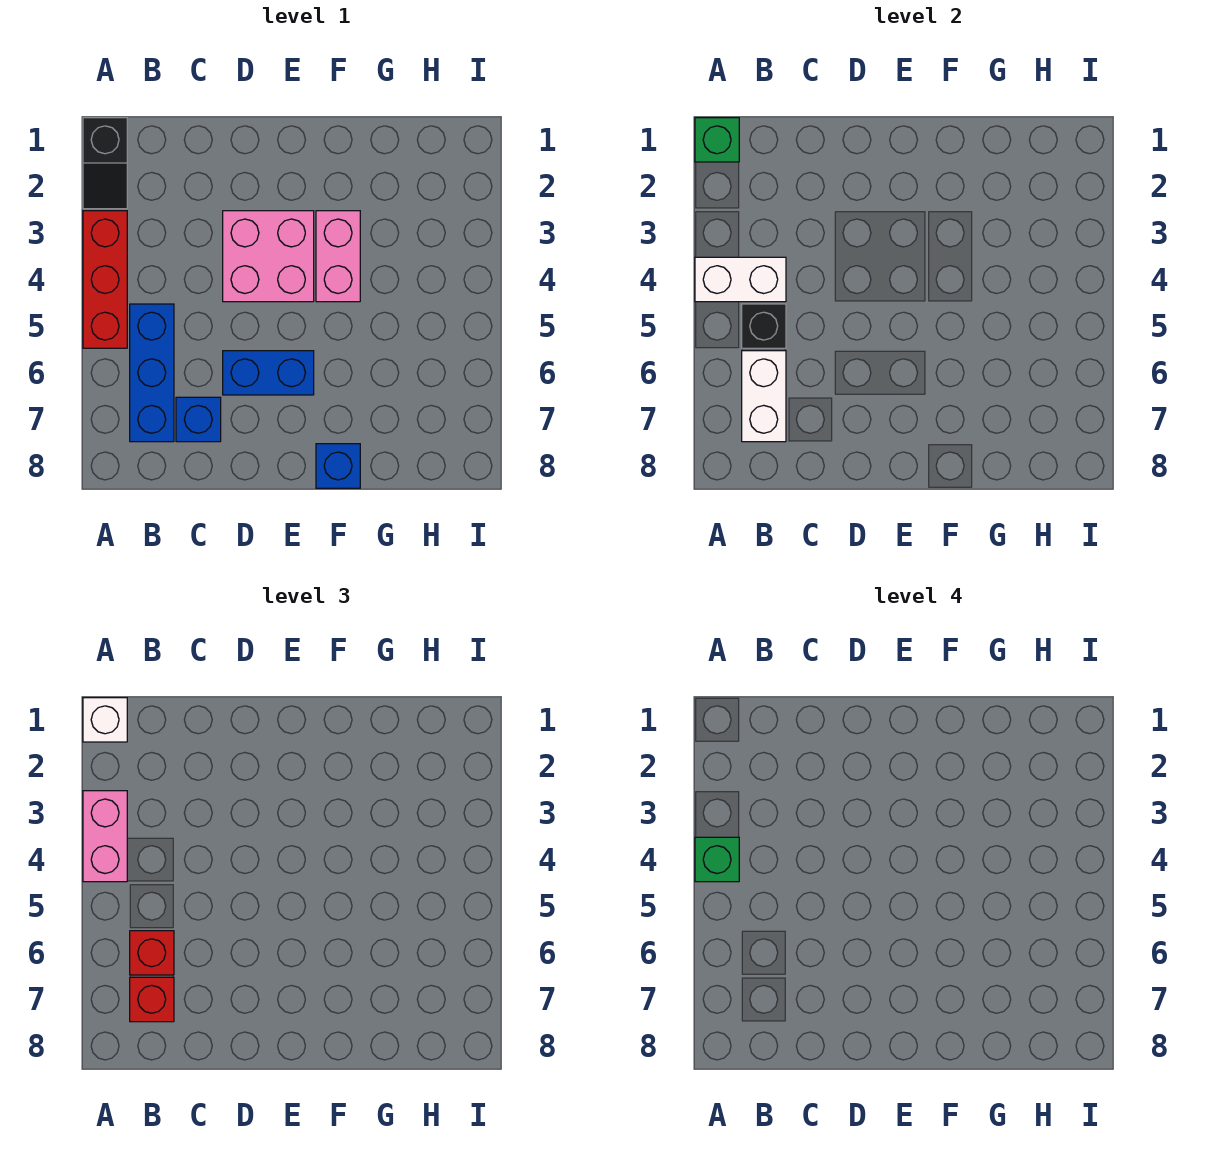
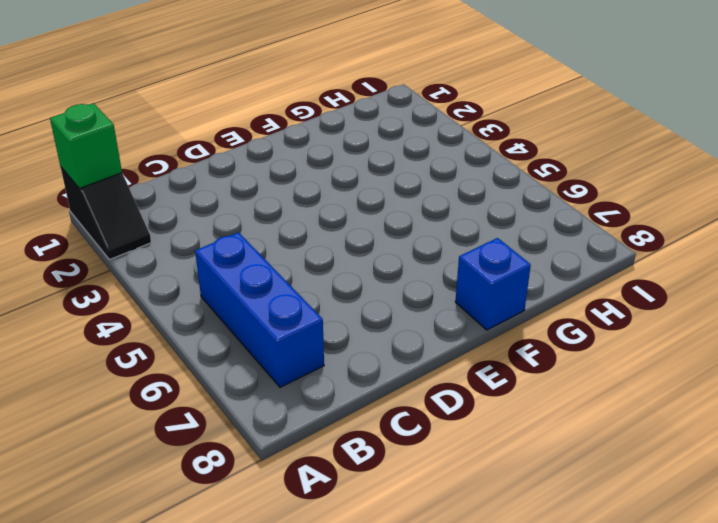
none -> red brick A3:A5 level 1
none -> blue brick C7 level 1
none -> pink brick D3:E4 level 1

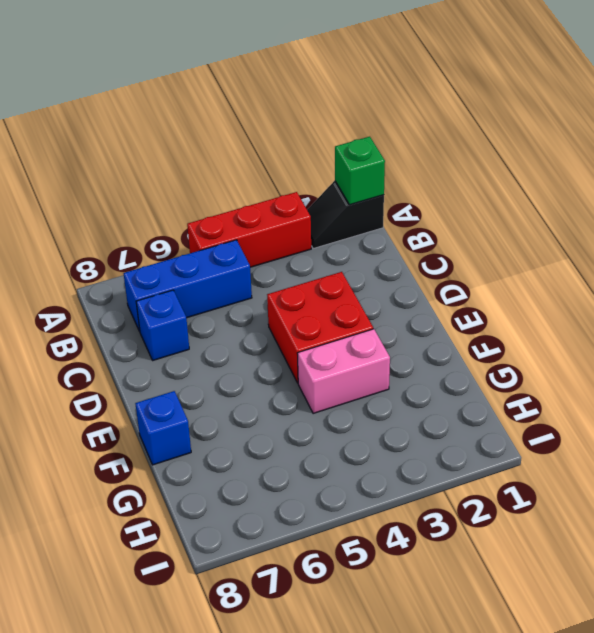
red brick D3:E4 level 1 -> pink brick D3:E4 level 1
none -> blue brick D6:E6 level 1
none -> white brick A4:B4 level 2
none -> black brick B5 level 2

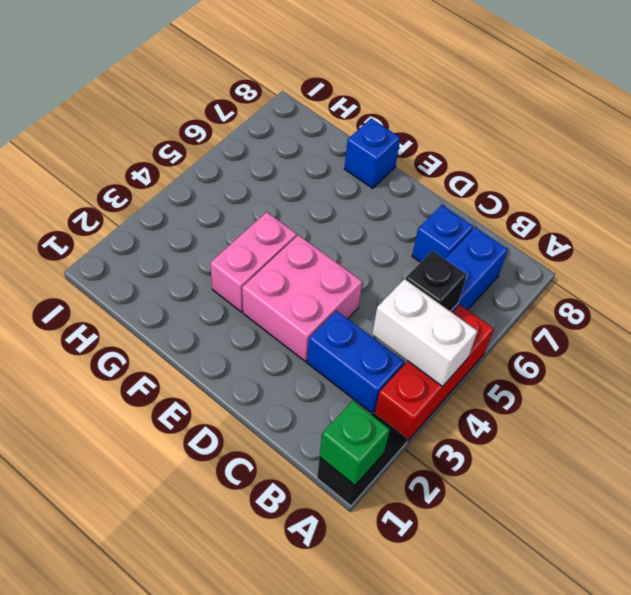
blue brick B3:C3 level 1 -> blue brick D6:E6 level 1
none -> white brick B6:B7 level 2
none -> white brick A1 level 3
none -> pink brick A3:A4 level 3

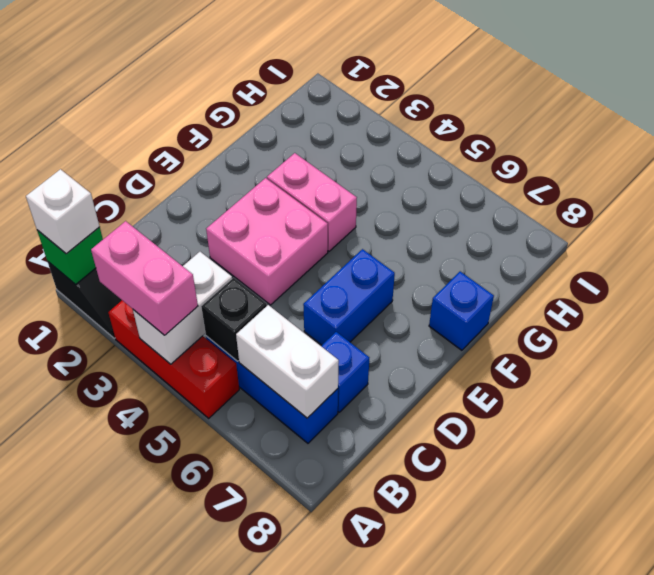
none -> red brick B6 level 3
none -> red brick B7 level 3
none -> green brick A4 level 4

